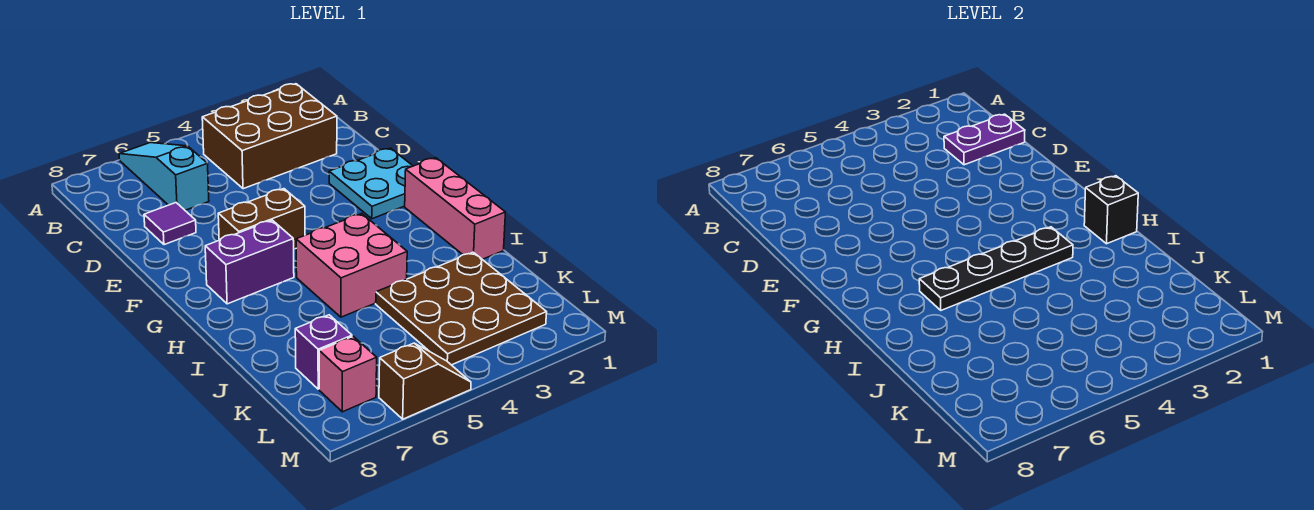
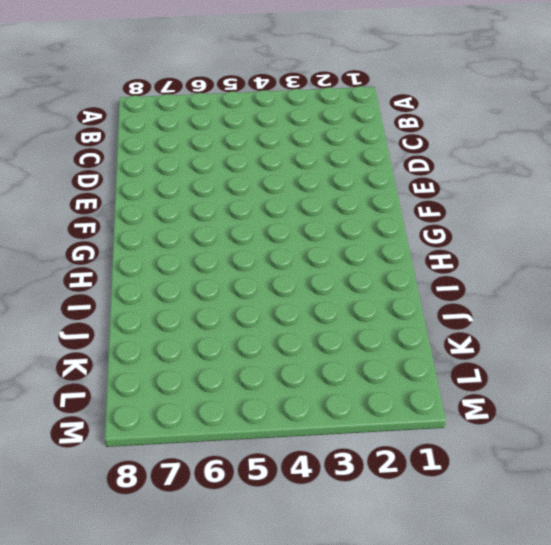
none -> cyan slope A6:C6 level 1 top C
none -> brown brick B2:C4 level 1
none -> purple tile D7 level 1

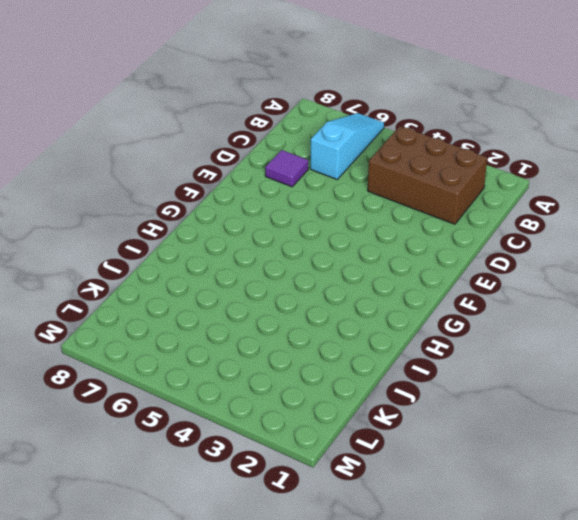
none -> cyan plate E1:F2 level 1
none -> brown brick F5:F6 level 1
none -> pink brick G1:I1 level 1

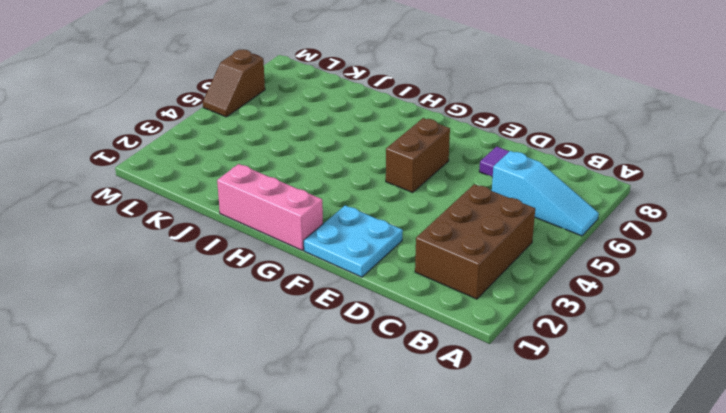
none -> purple brick G6:G7 level 1
none -> pink brick H4:I5 level 1
none -> brown plate J2:L4 level 1

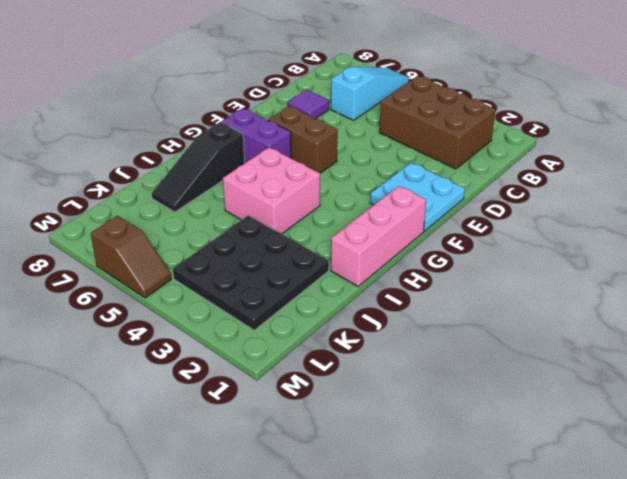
black slope H7:J7 level 1 top H -> none
black plate J2:L4 level 1 -> brown plate J2:L4 level 1
none -> purple brick K7 level 1
none -> pink brick L7 level 1
none -> purple plate C1:C2 level 2

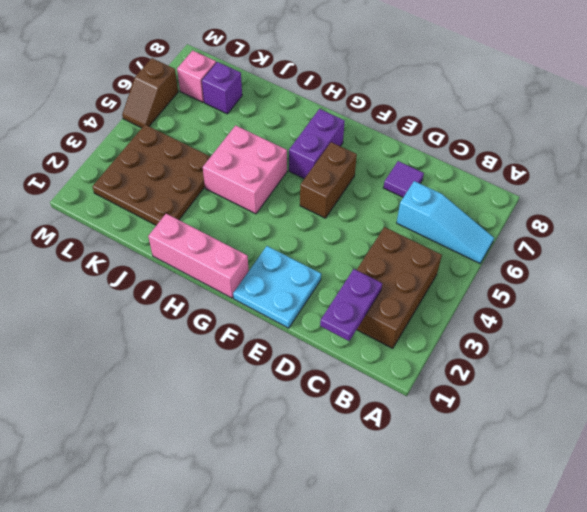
none -> black brick H1 level 2
none -> black plate H3:H6 level 2

